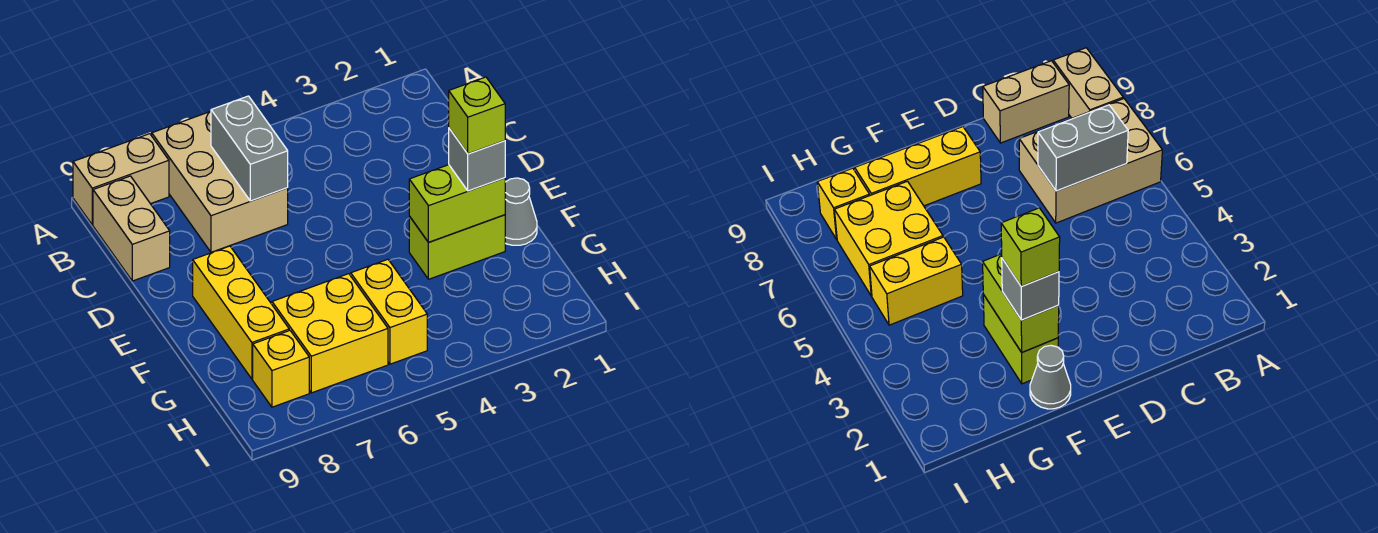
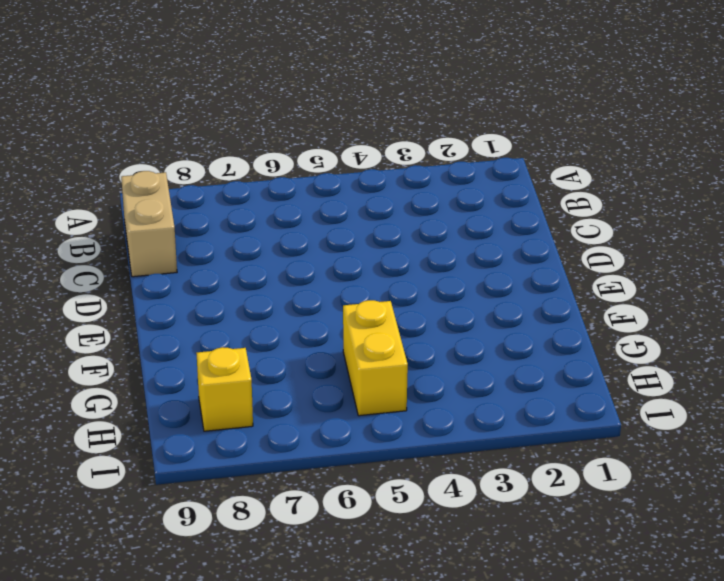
none -> tan brick A6:C7 level 1
none -> tan brick A8:A9 level 1
none -> yellow brick E8:G8 level 1

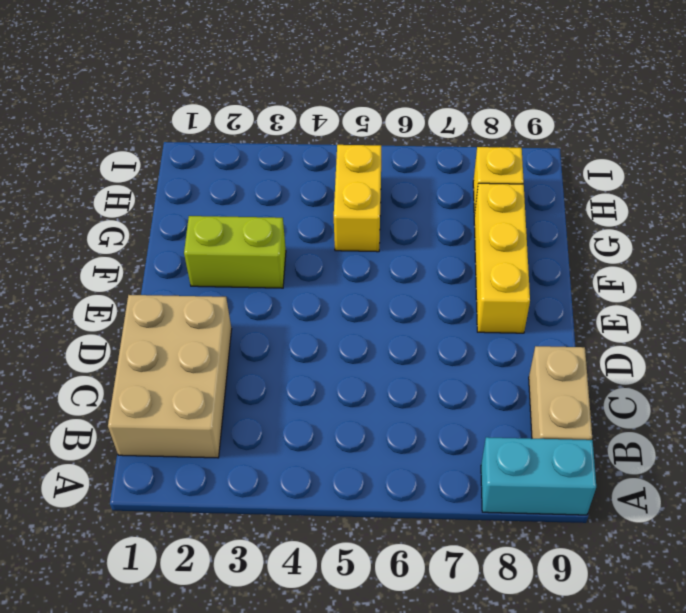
cyan brick A8:A9 level 1 -> tan brick A8:A9 level 1
tan brick B1:D2 level 1 -> tan brick A6:C7 level 1
none -> grey cone F1 level 1
none -> yellow brick G6:H7 level 1
none -> grey brick B6:C6 level 2

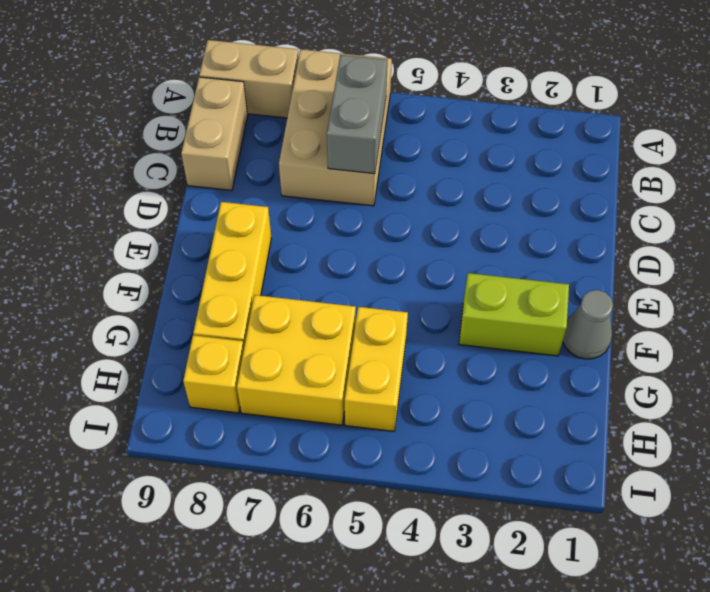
none -> lime brick F2:F3 level 2
none -> grey brick F2 level 3
none -> lime brick F2 level 4

